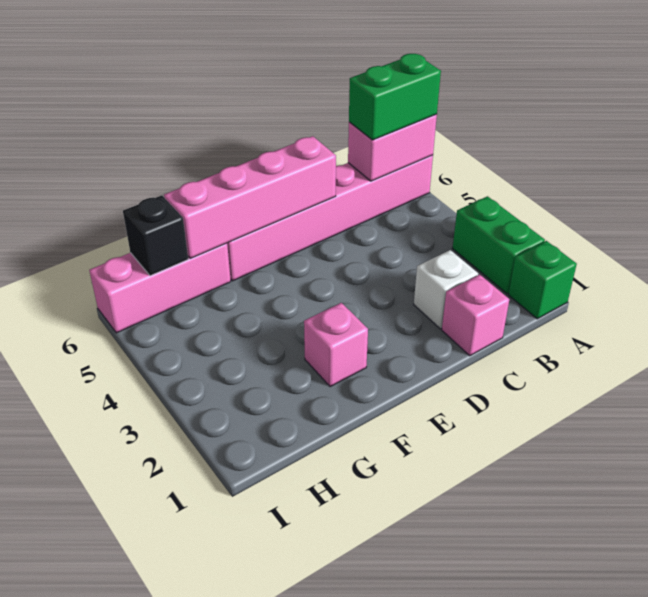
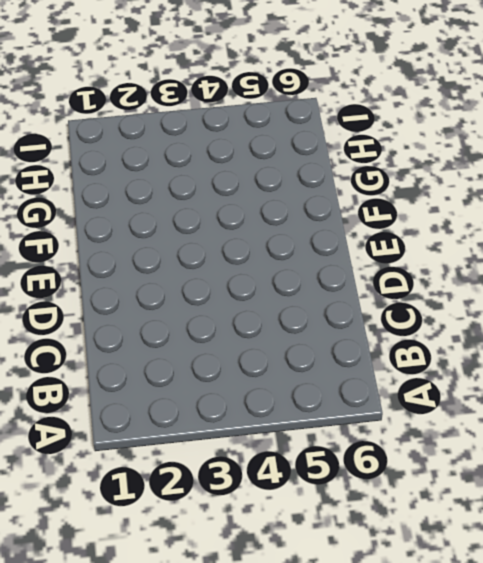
none -> green brick A1 level 1
none -> green brick A2:A3 level 1

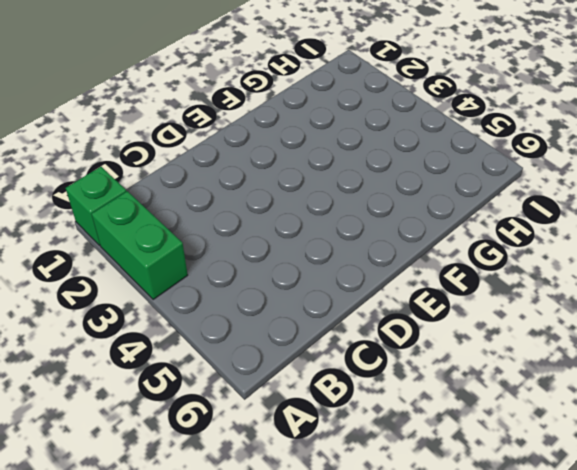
none -> pink brick A6:F6 level 1
none -> pink brick C1 level 1

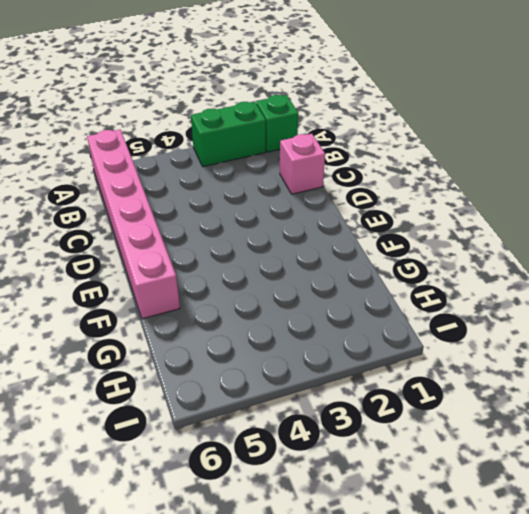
none -> white brick C2 level 1
none -> pink brick F2 level 1

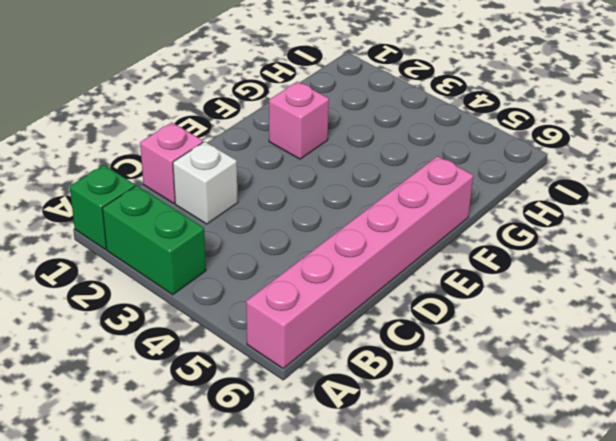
none -> pink brick G6:I6 level 1
none -> pink brick A6:B6 level 2

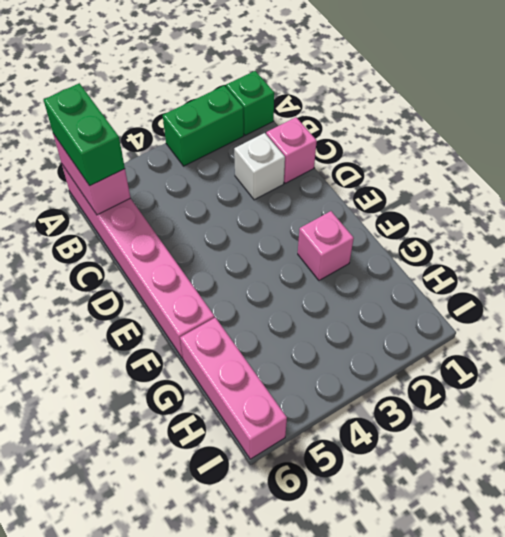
none -> pink brick D6:G6 level 2
none -> black brick H6 level 2

